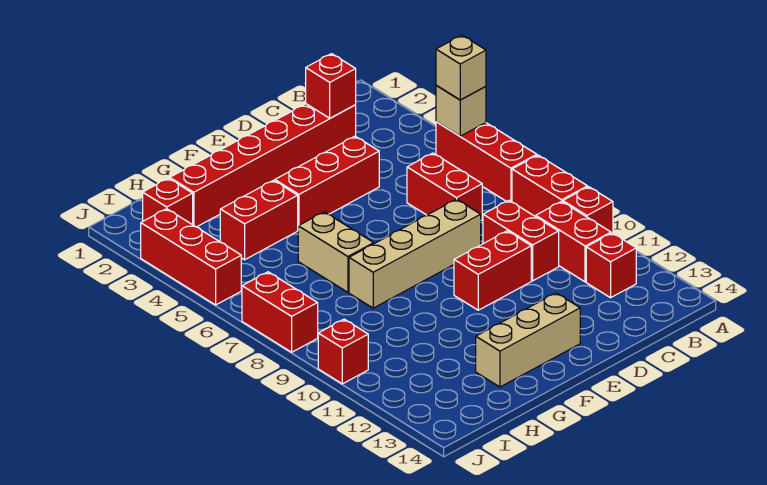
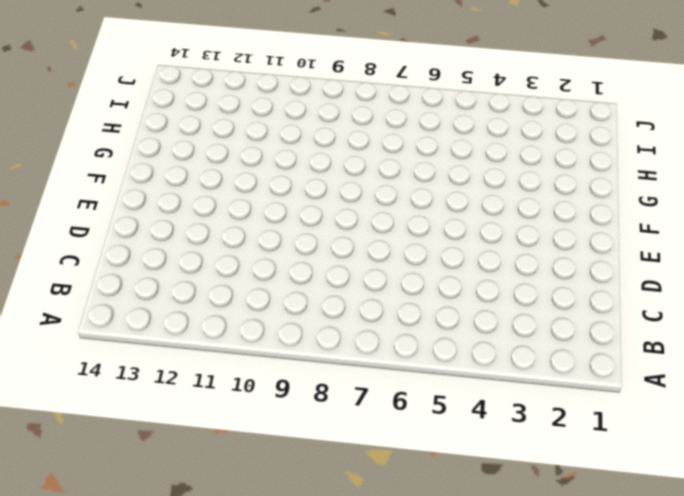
none -> red brick A5:A7 level 1
none -> red brick A8:A9 level 1
none -> red brick A10 level 1

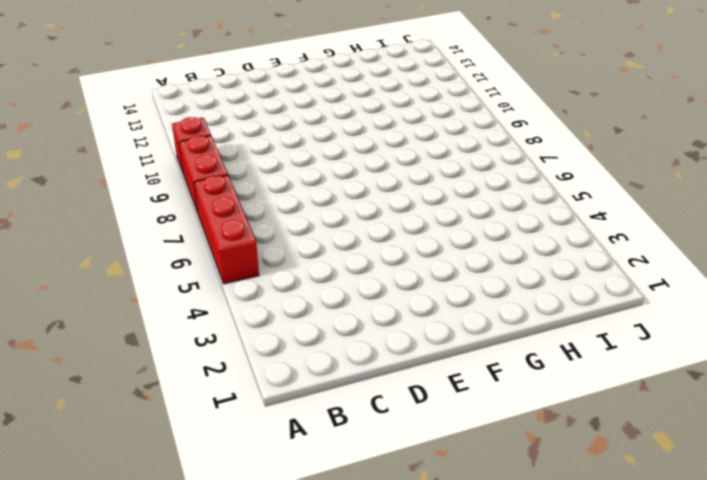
none -> red brick B10:B11 level 1
none -> red brick B12 level 1
none -> red brick C2:H2 level 1

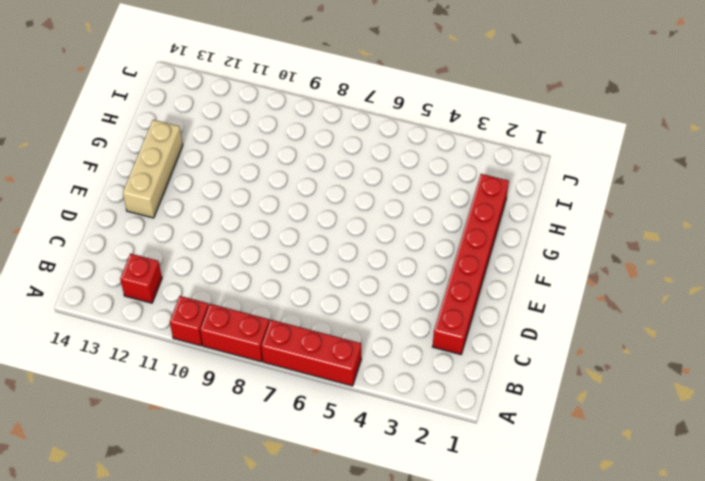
none -> red brick B10:B11 level 1
none -> red brick C6:C7 level 1
none -> red brick C9:C10 level 1

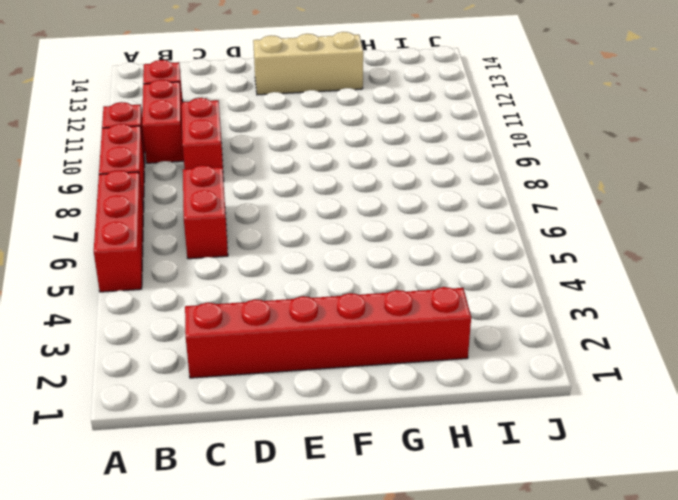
none -> red brick D4:F4 level 1
none -> tan brick D8:G8 level 1
none -> red brick D10:E10 level 1

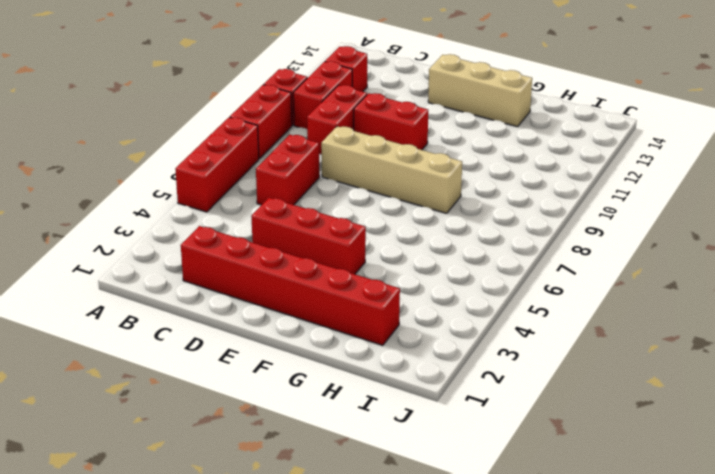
none -> red brick G4:H4 level 1
none -> tan brick G6:G7 level 1
none -> red brick I2 level 1

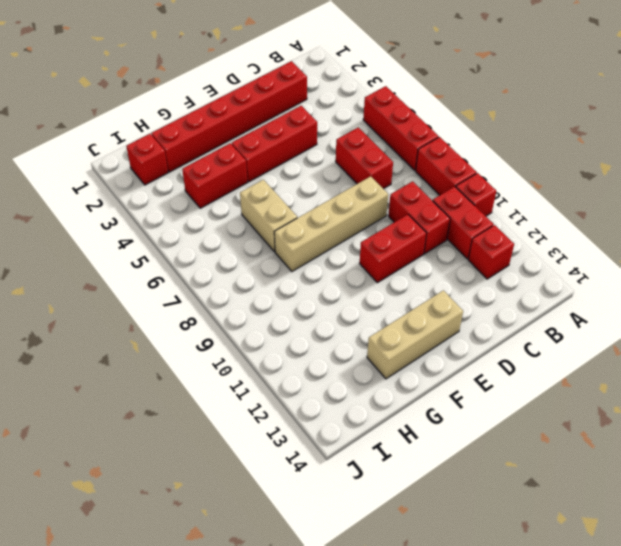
none -> red brick J3:J5 level 1
none -> red brick J7:J8 level 1
none -> red brick J10 level 1

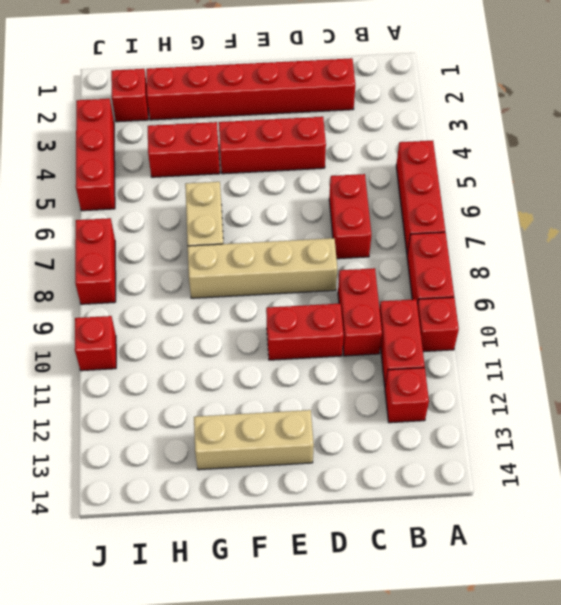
none -> tan brick A5 level 2
none -> red brick C2 level 2
none -> tan brick A5 level 3

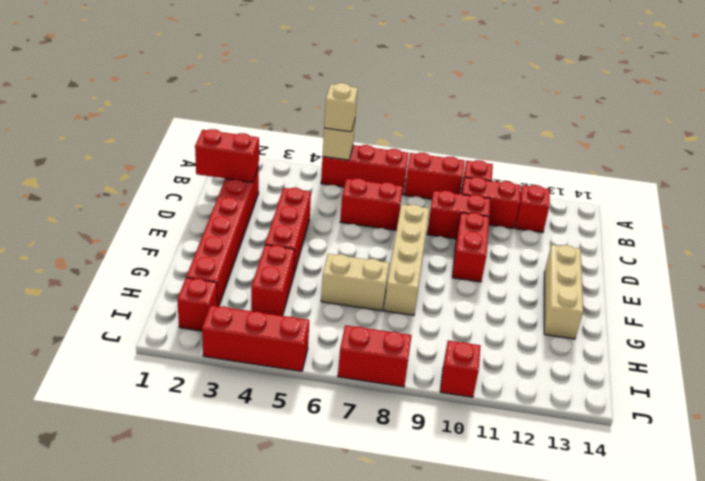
red brick C1:C2 level 2 -> red brick C2 level 2

